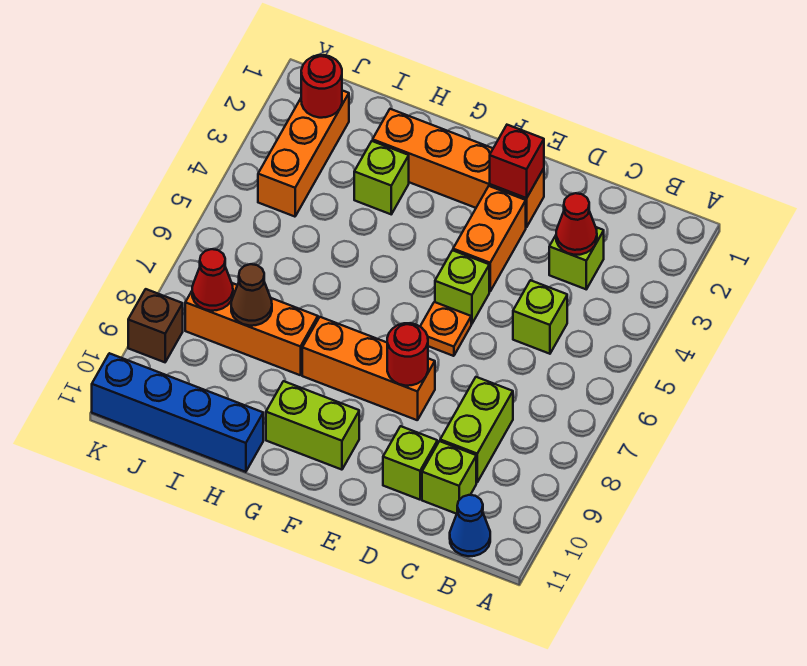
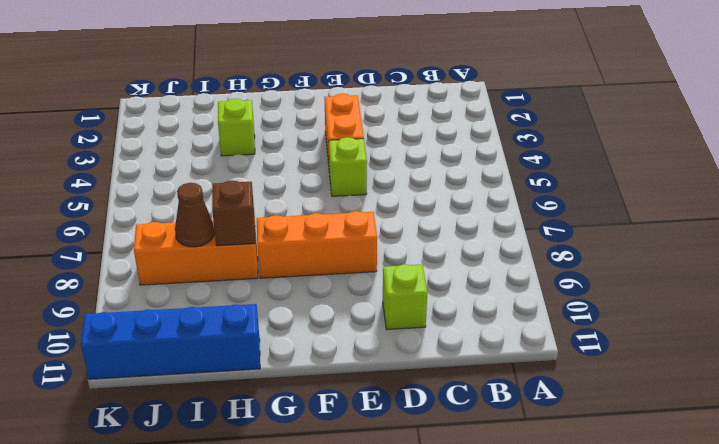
brown brick H8 level 2 -> brown brick K9 level 1
none -> blue cone B11 level 1
none -> lime brick C3 level 1
none -> lime brick C5 level 1

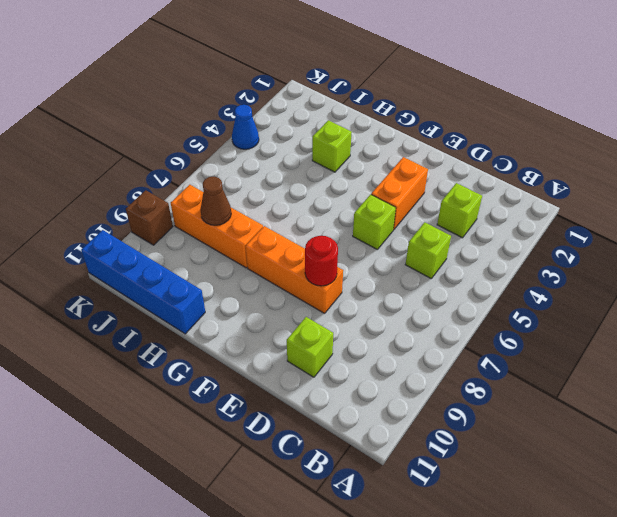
blue cone K4 level 1 -> blue cone B11 level 1
none -> lime brick C8:C9 level 1
none -> lime brick C10 level 1
none -> orange brick E2:H2 level 1

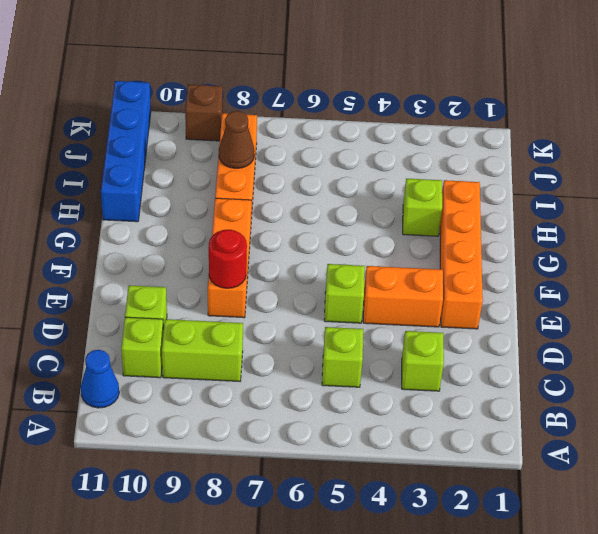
none -> orange plate E6 level 1
none -> lime brick F10:G10 level 1
none -> orange brick J2:J4 level 1

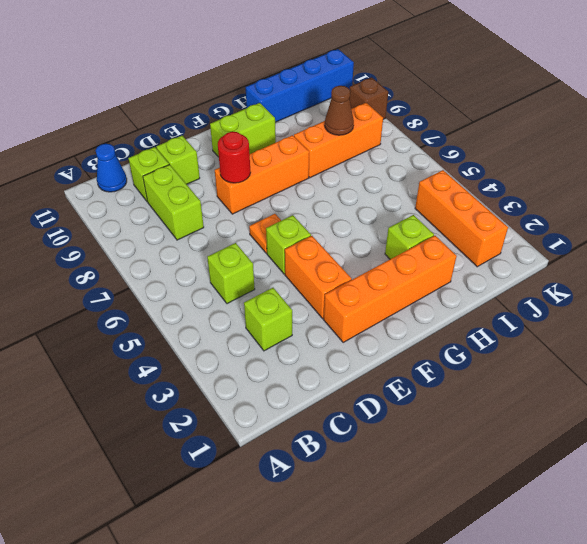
none -> red cone C3 level 2
none -> red brick E2 level 2
none -> red round brick J2 level 2

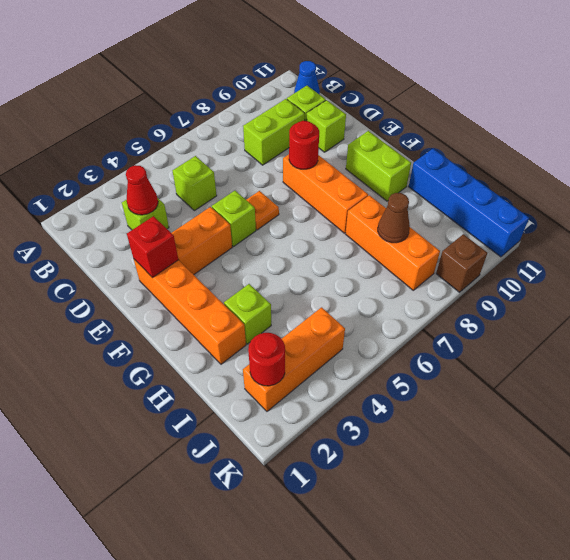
none -> red cone J8 level 2

